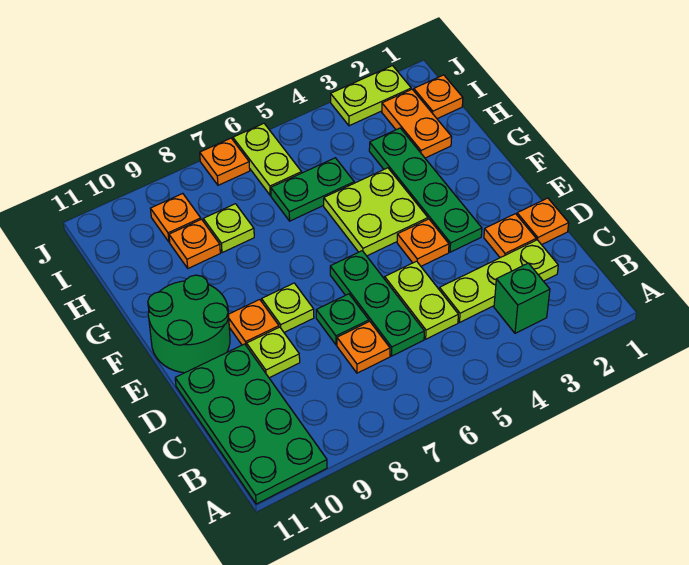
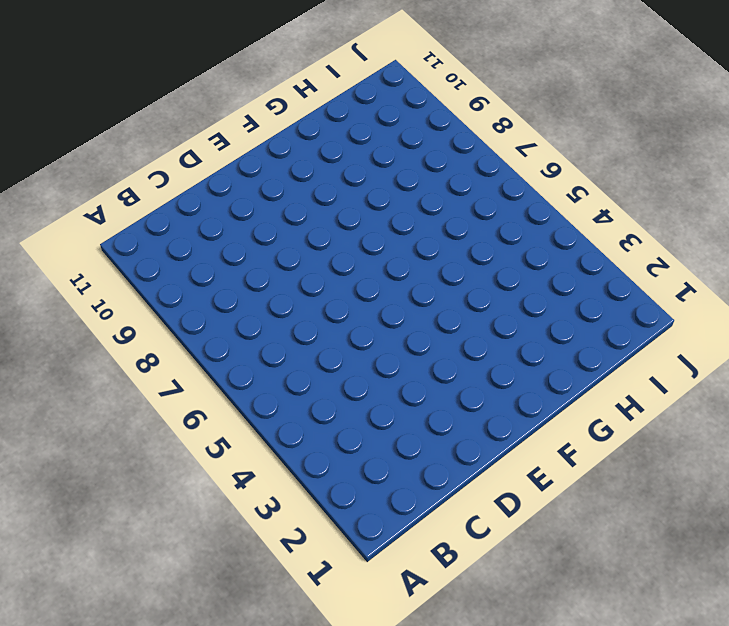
none -> green plate A10:D11 level 1
none -> green brick B3 level 1
none -> lime plate C2:C4 level 1

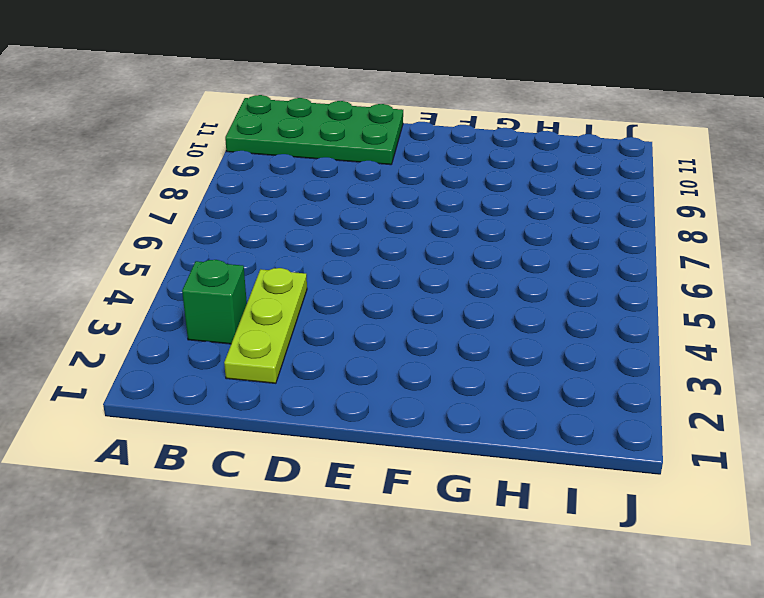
none -> lime plate C5:D5 level 1
none -> green plate C6:E6 level 1
none -> orange plate C7 level 1

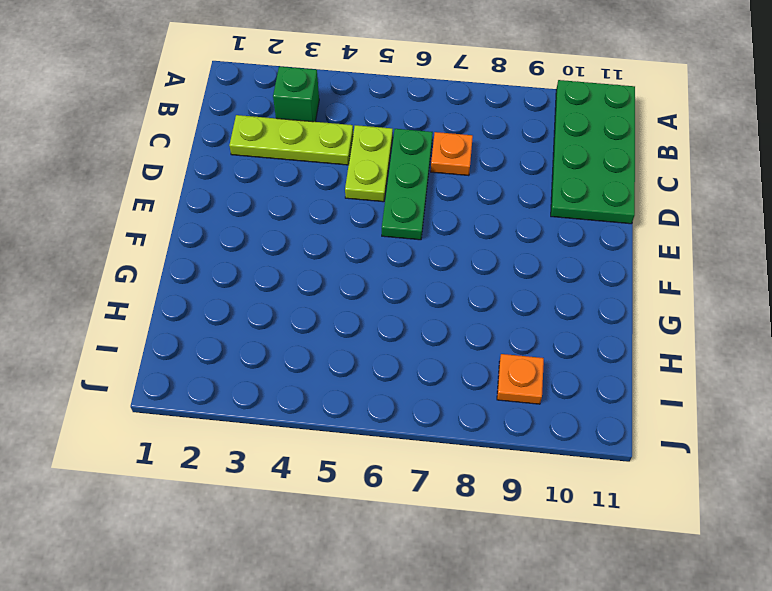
none -> orange plate D1 level 1
none -> orange plate D2 level 1
none -> green plate D7 level 1

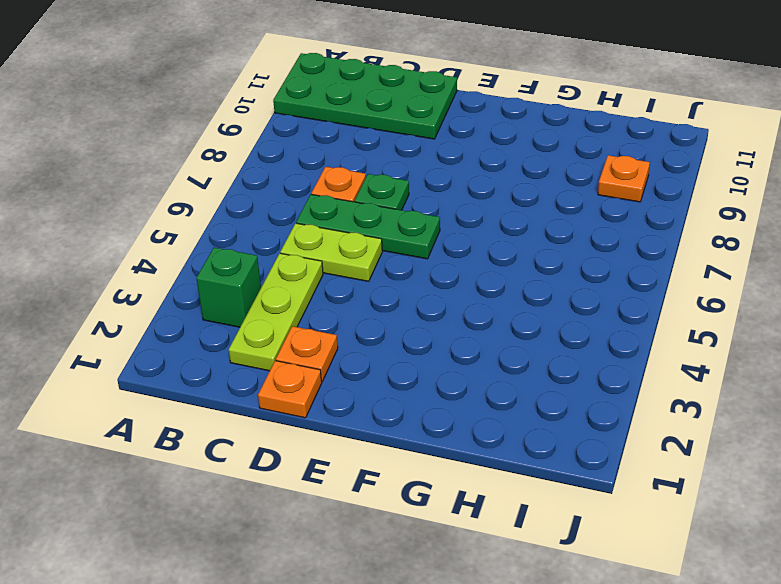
none -> lime plate D9 level 1
none -> green plate E3:H3 level 1
none -> orange plate E4 level 1

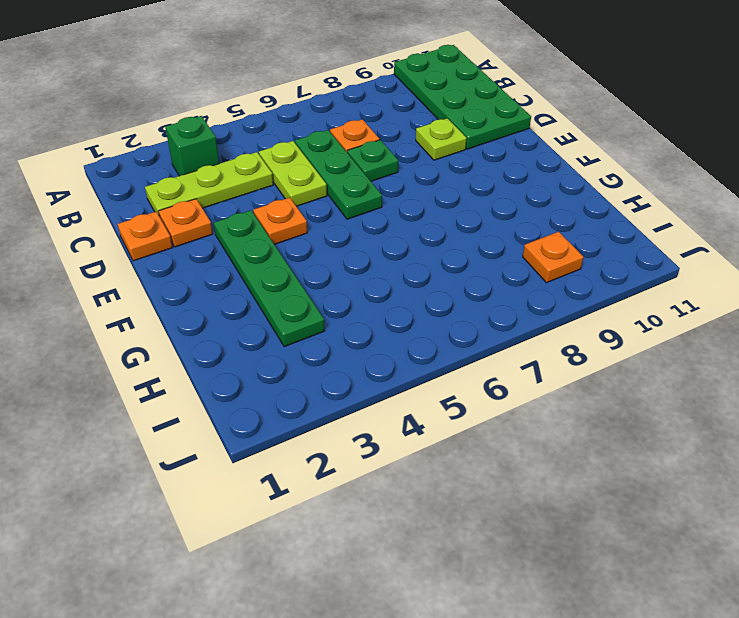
none -> lime plate E8 level 1
none -> orange plate E9 level 1
none -> green round brick E10:F11 level 1

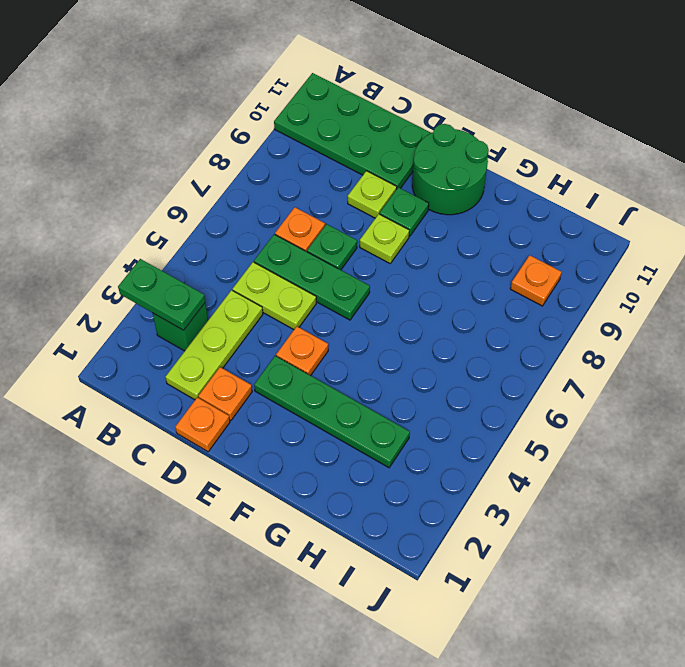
green plate A3:B3 level 2 -> green plate H5:H6 level 1
green plate E9 level 1 -> orange plate E9 level 1
none -> lime plate F4:G5 level 1
none -> orange plate H2:I2 level 1
none -> lime plate H8 level 1

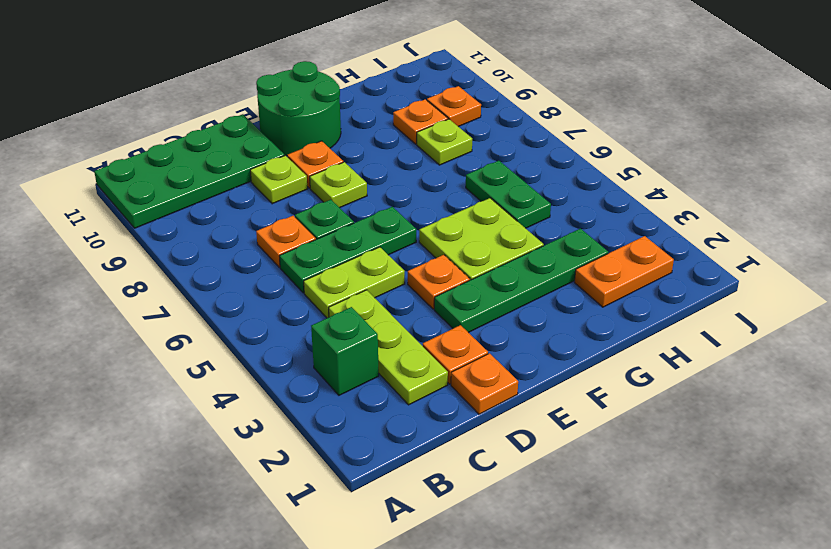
none -> orange plate I1 level 1
none -> lime plate I6:J6 level 1
none -> lime plate J2:J3 level 1

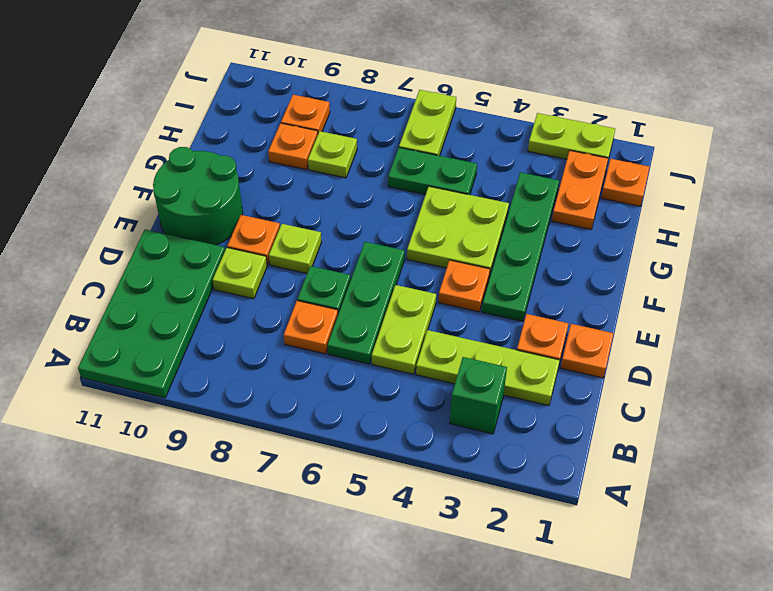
none -> orange plate J7 level 1

